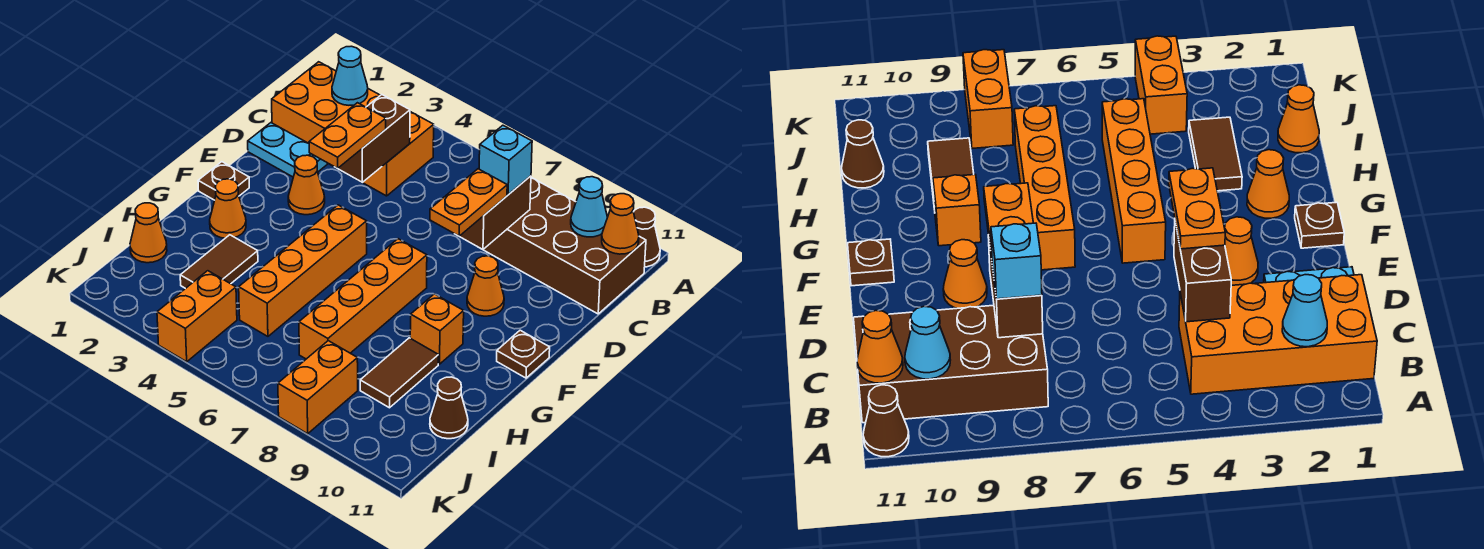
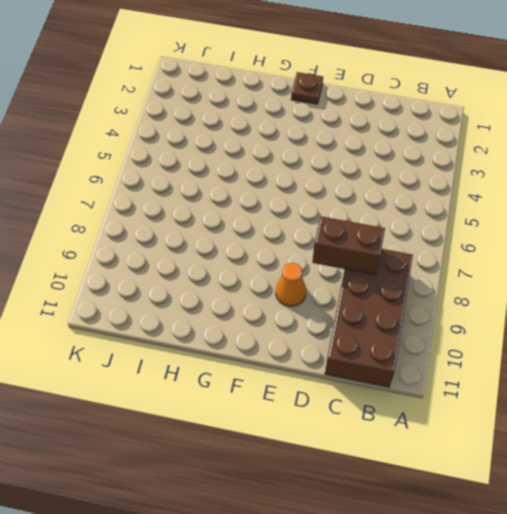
none -> brown cone A11 level 1
none -> orange brick B1:C4 level 1
none -> cyan plate D1:D2 level 1

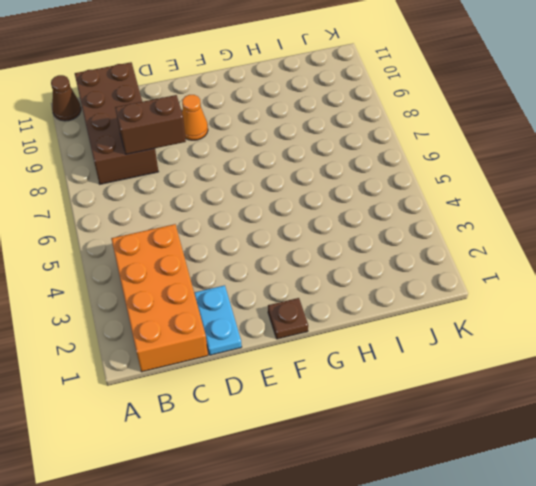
none -> orange cone E3 level 1
none -> orange brick F5:I5 level 1
none -> orange brick F7:I7 level 1

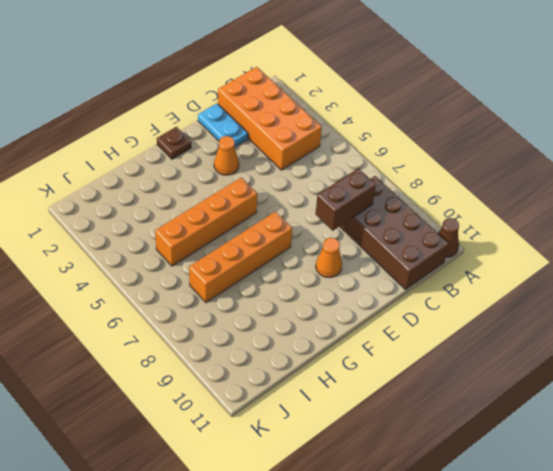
none -> brown plate F11 level 1
none -> orange cone G2 level 1
none -> orange brick G9 level 1

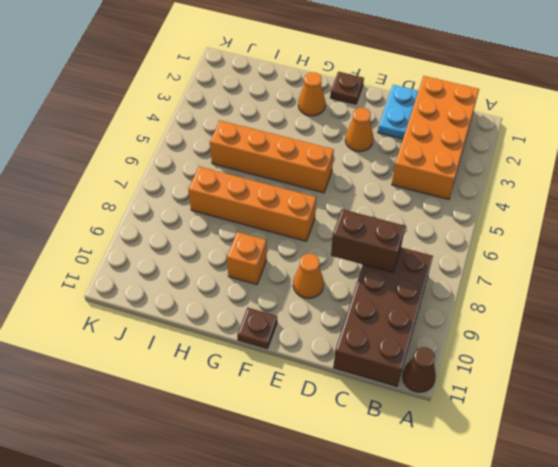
none -> brown tile H3:I3 level 1
none -> brown tile H9:I9 level 1
none -> orange cone I1 level 1

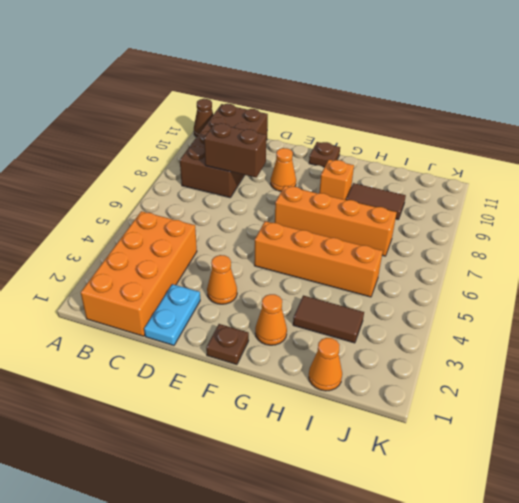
none -> brown cone I11 level 1
none -> orange brick J4:K4 level 1
none -> orange brick J8:K8 level 1

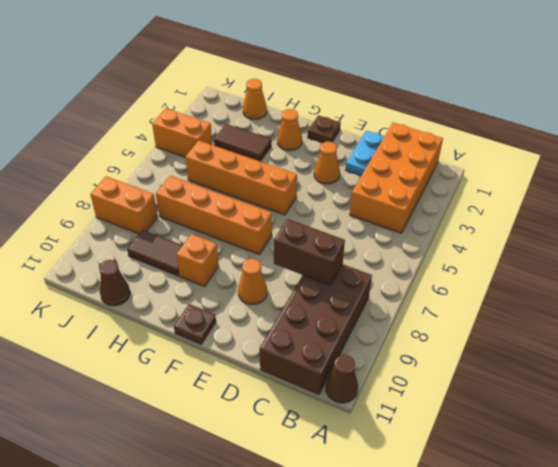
none -> cyan cone B2 level 2
none -> cyan cone B10 level 2
none -> orange cone B11 level 2

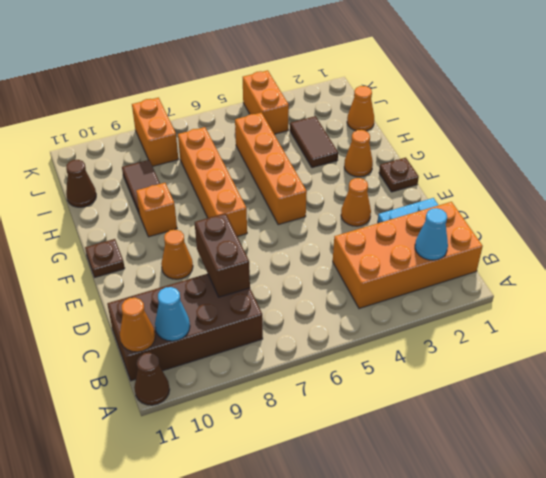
none -> brown brick C4:D4 level 2
none -> cyan brick C8 level 3
none -> orange plate D4:E4 level 3

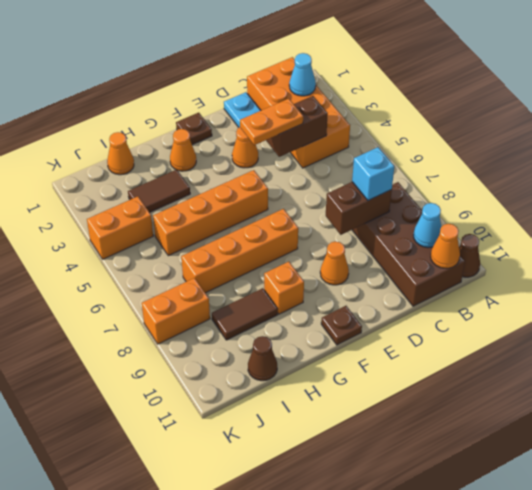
none -> orange plate D8:E8 level 3

